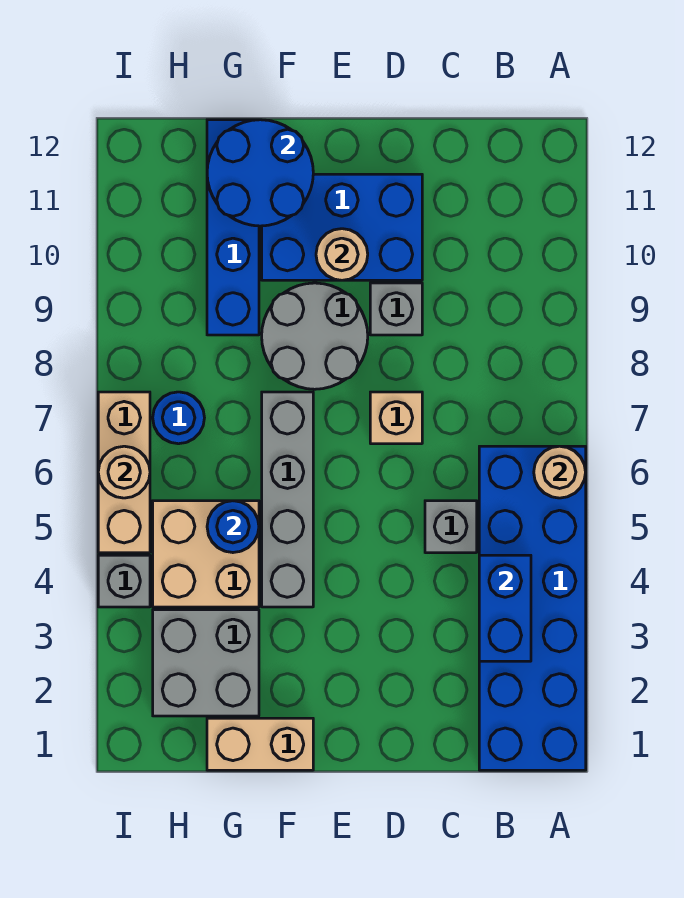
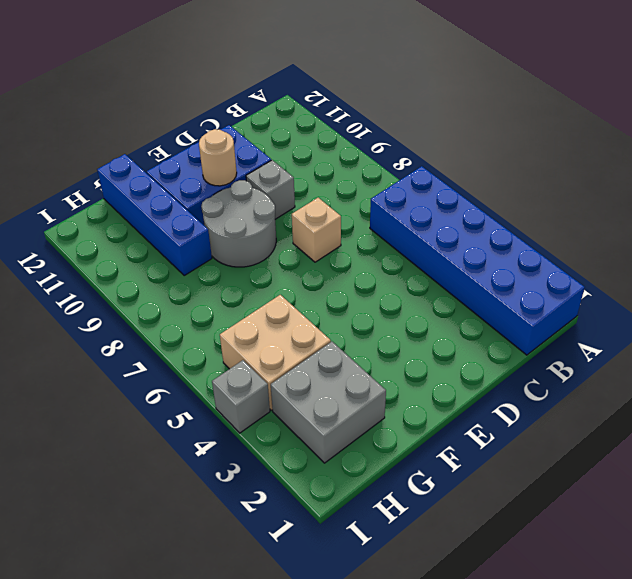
none -> grey brick C5 level 1
none -> tan brick F1:G1 level 1
none -> grey brick F4:F7 level 1

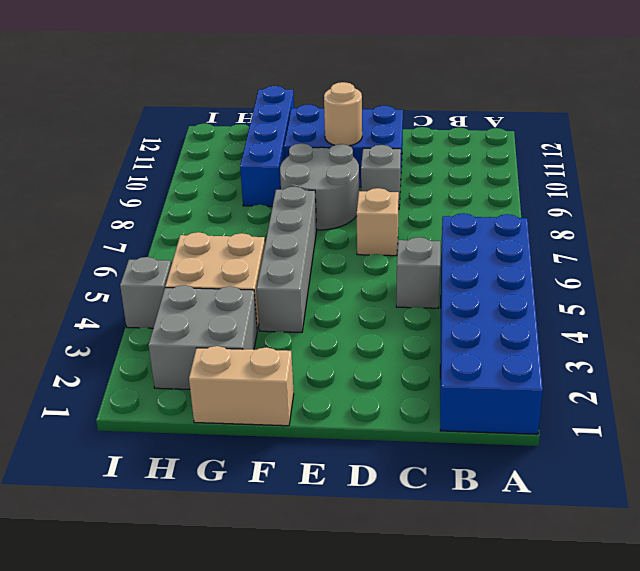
none -> blue round brick H7 level 1
none -> tan brick I5:I7 level 1
none -> tan round brick A6 level 2

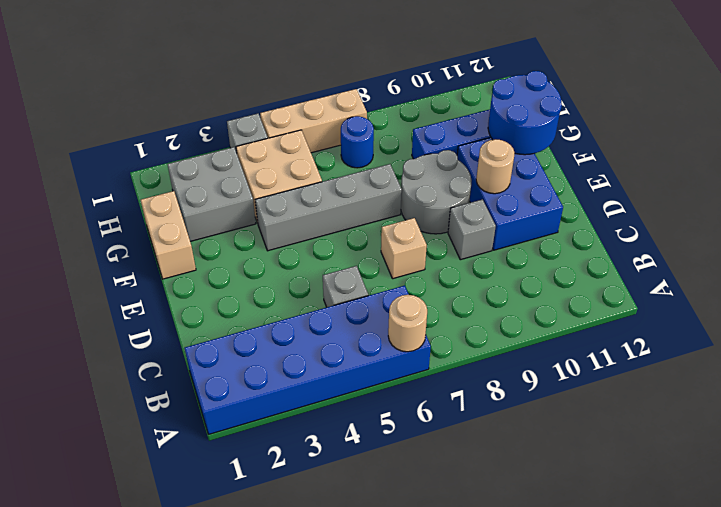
none -> blue brick B3:B4 level 2
none -> blue round brick G5 level 2
none -> tan round brick I6 level 2

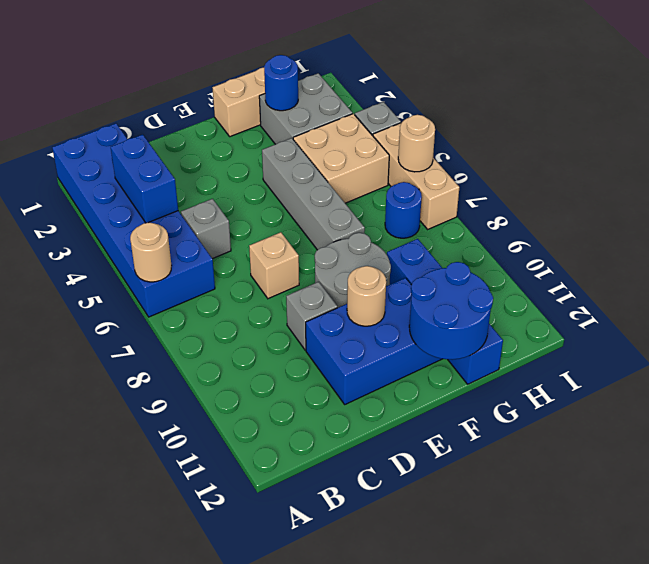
blue round brick G2 level 2 -> blue round brick G5 level 2

